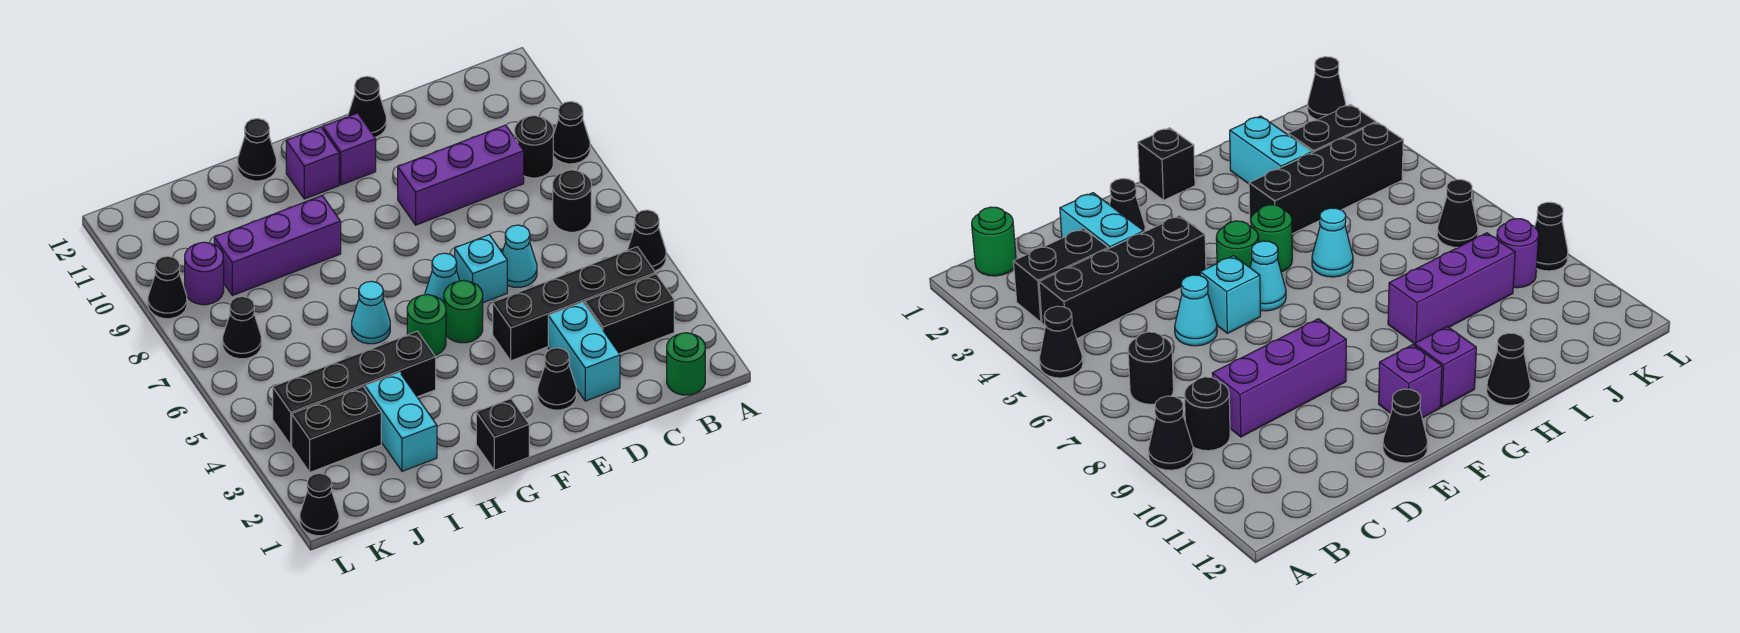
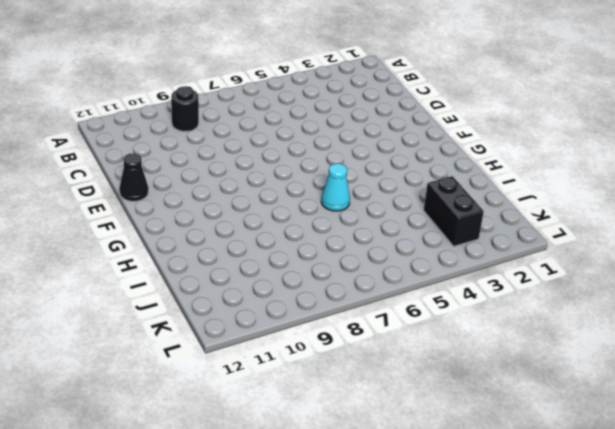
none -> black cone A5 level 1
none -> black cone A9 level 1
none -> green round brick B1 level 1

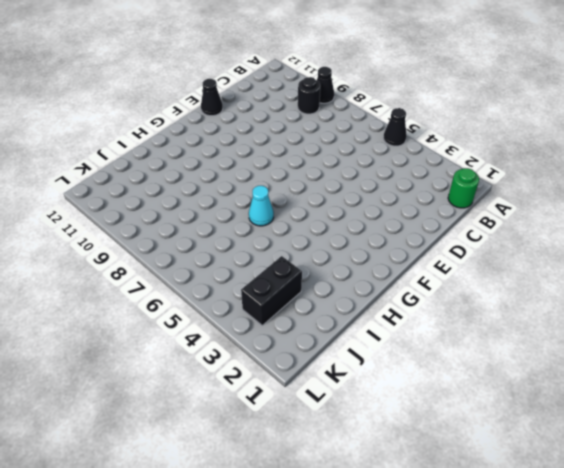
none -> black brick B3:C3 level 1
none -> black brick B4:E4 level 1
none -> black round brick B7 level 1

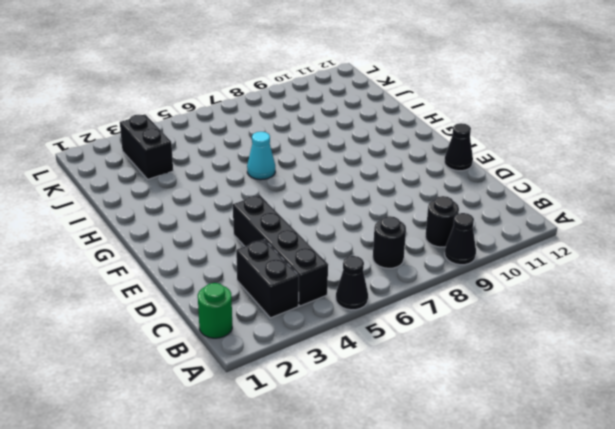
none -> purple brick C9:E9 level 1
none -> cyan brick D2:D3 level 1
none -> cyan cone D6 level 1

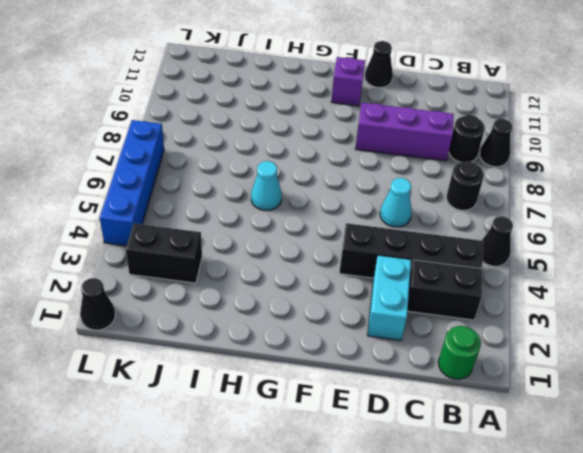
blue brick L4:L7 level 1 -> none
none -> black cone E2 level 1
none -> cyan brick E6 level 1
none -> green round brick F5 level 1

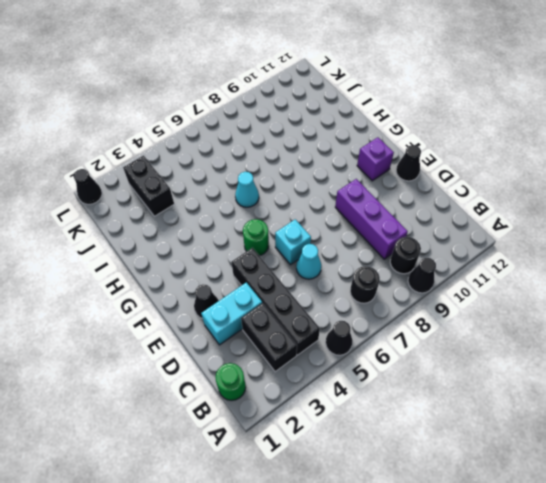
none -> cyan cone F6 level 1
none -> black brick G1 level 1
none -> green round brick G5 level 1

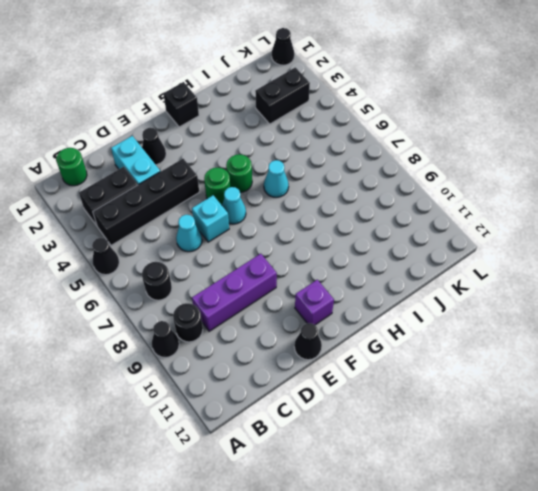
none -> purple brick G11 level 1
none -> black brick H4:K4 level 1
none -> purple brick H9:J9 level 1

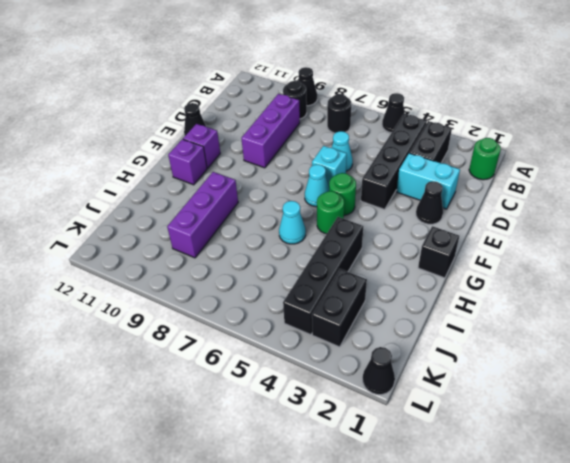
none -> black cone H12 level 1
none -> cyan brick I2:I3 level 1
none -> black cone K7 level 1

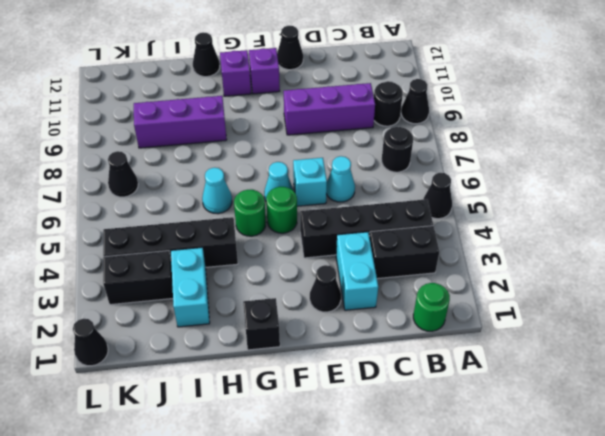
none -> purple round brick K9 level 1
none -> black cone L9 level 1

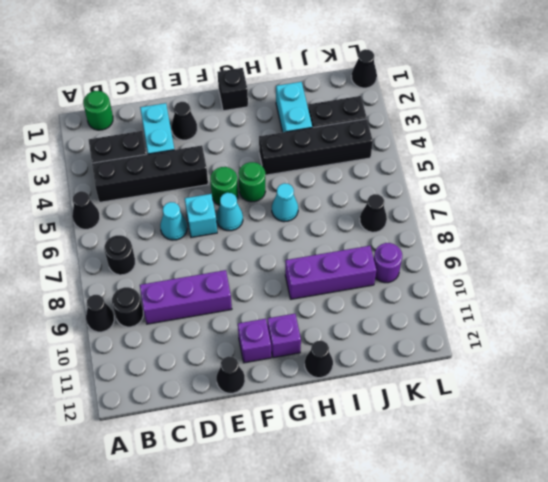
none -> black cone L9 level 1

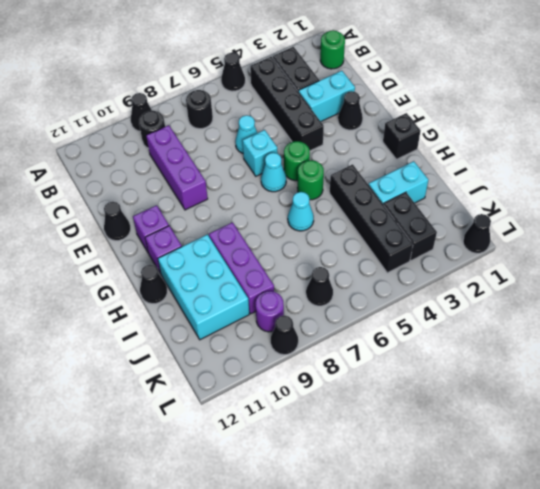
cyan brick H10:J11 level 1 -> none

